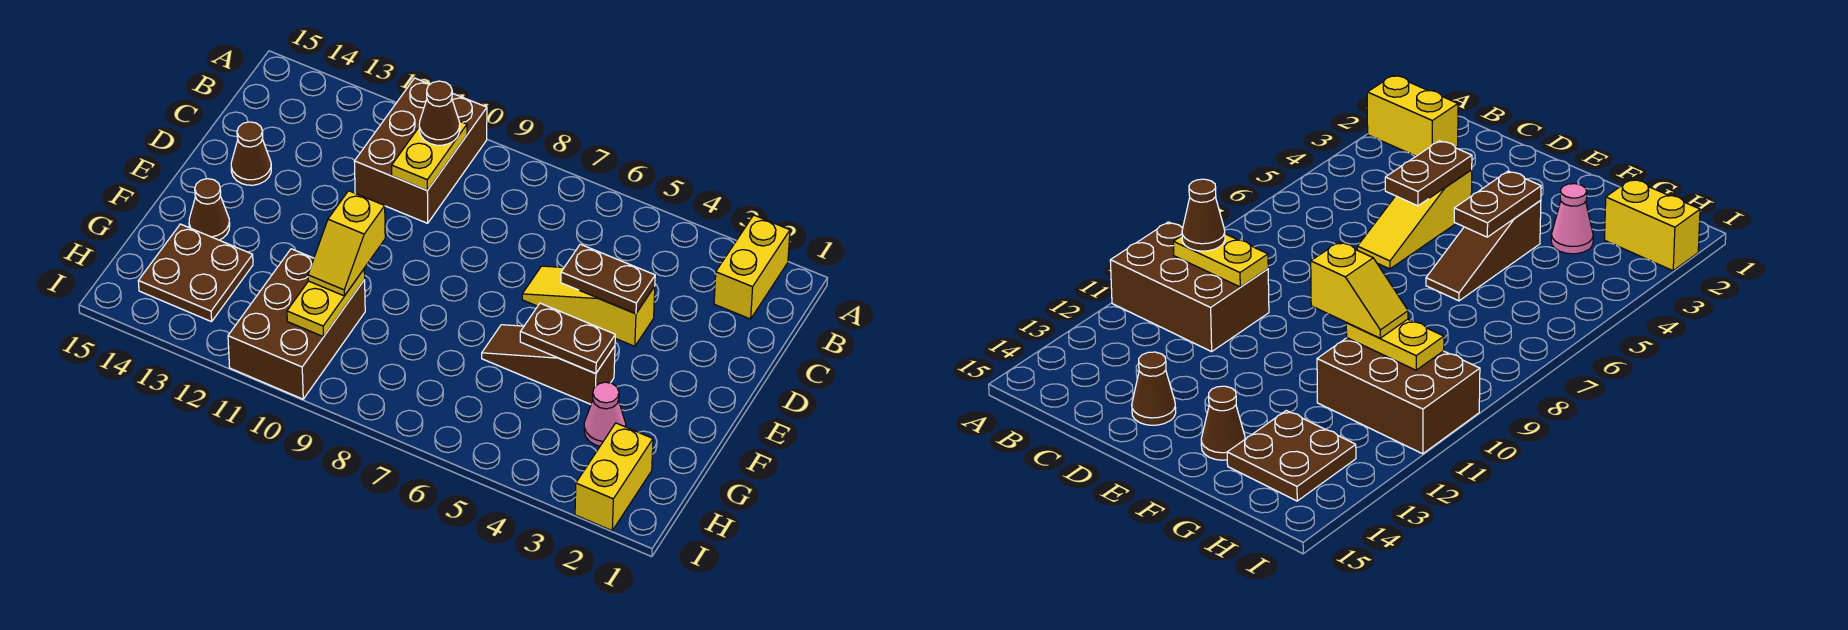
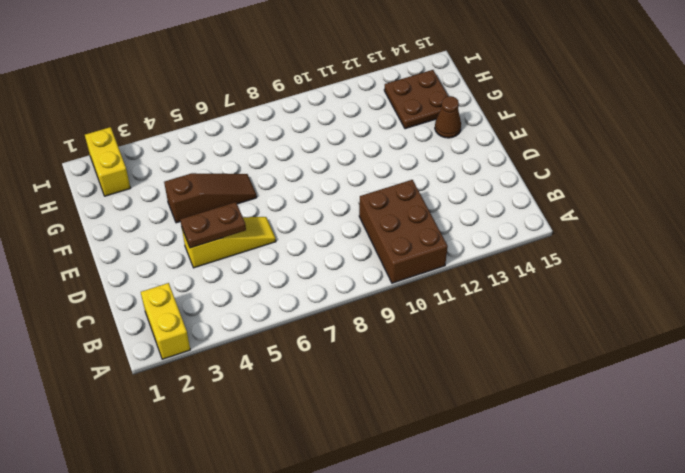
none -> brown cone D14 level 1
none -> pink cone G3 level 1
none -> brown brick G10:I11 level 1

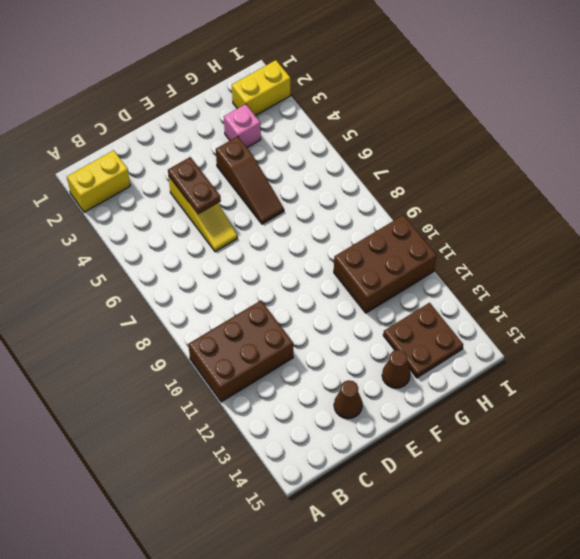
pink brick G3 level 1 -> pink cone G3 level 1
none -> yellow plate B10:C10 level 2
none -> brown plate F4:F5 level 2
none -> yellow plate G10:H10 level 2

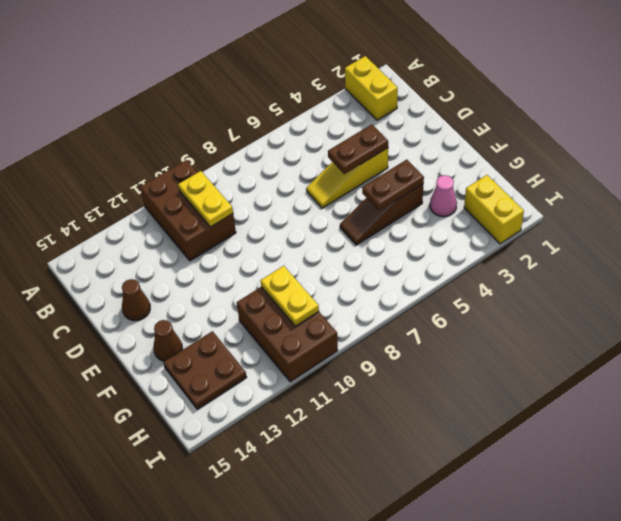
none -> brown cone B10 level 3
none -> yellow slope F10:G10 level 3 top F

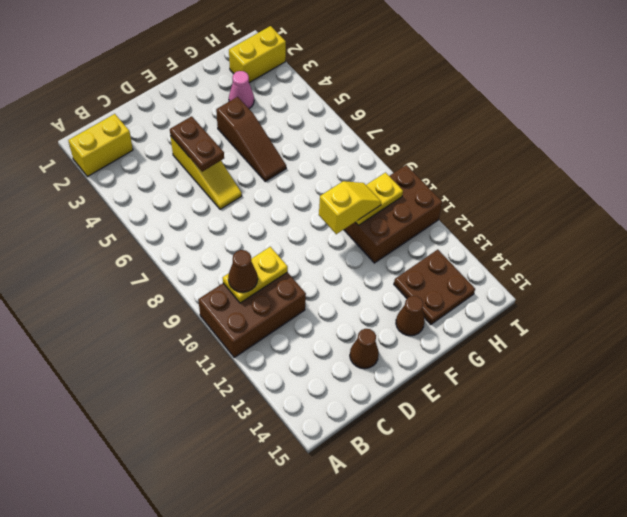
none -> brown plate F4:F5 level 2

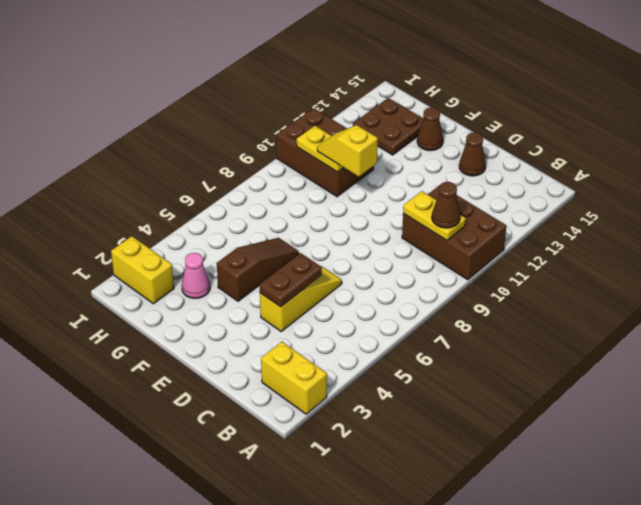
none -> brown plate F4:F5 level 2

